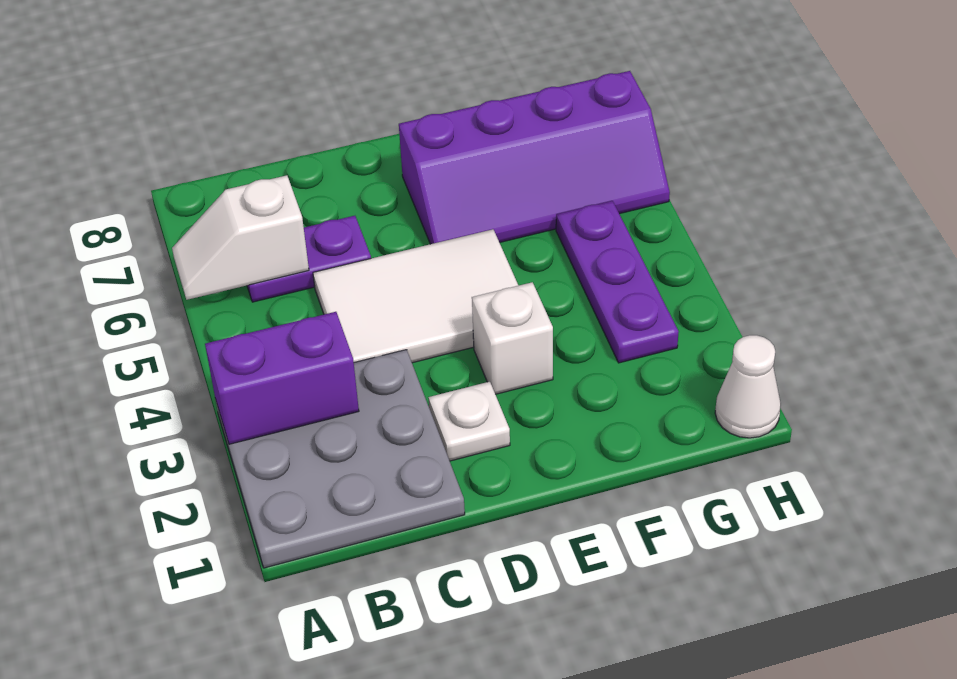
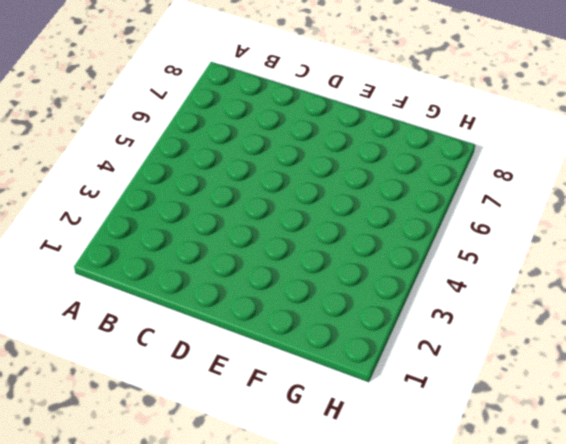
none -> grey plate A1:C3 level 1
none -> purple plate B6:C6 level 1

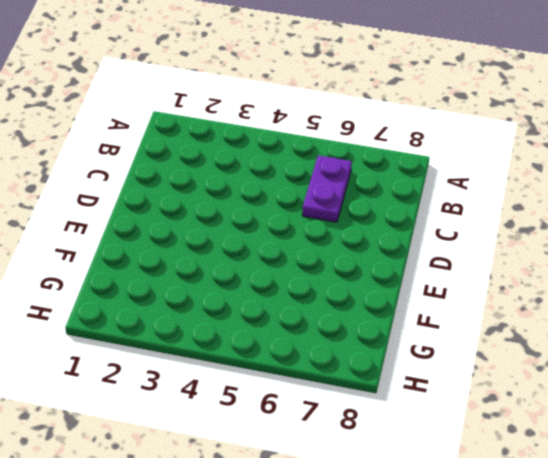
none -> grey plate A1:C3 level 1
none -> white tile C4:E5 level 1

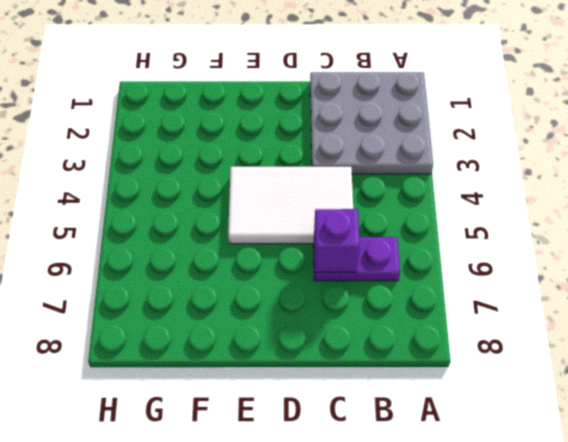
purple brick C6 level 2 -> none
none -> white plate D2 level 1
none -> white brick E3 level 1

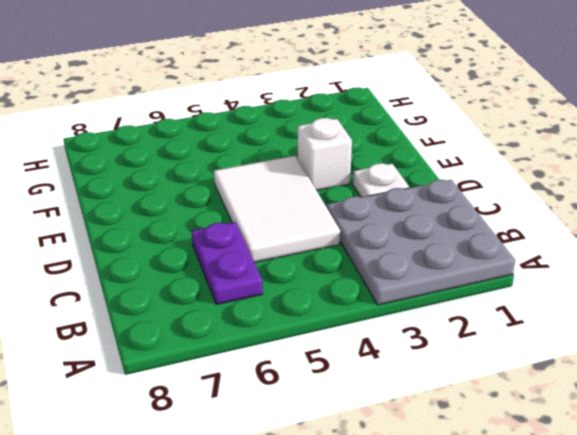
none -> purple slope E6:H7 level 1 top 7
none -> purple plate G3:G5 level 1

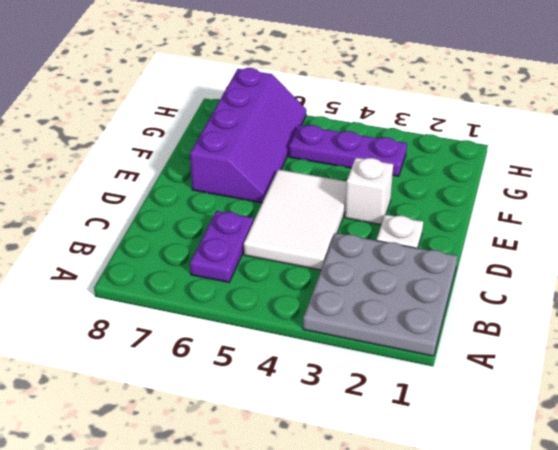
none -> white cone H1 level 1
none -> purple brick A3:B3 level 2

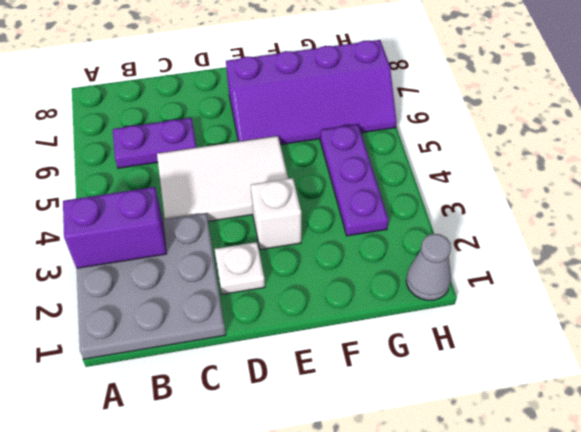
grey cone H1 level 1 -> white cone H1 level 1
none -> white slope A6:B6 level 2 top B

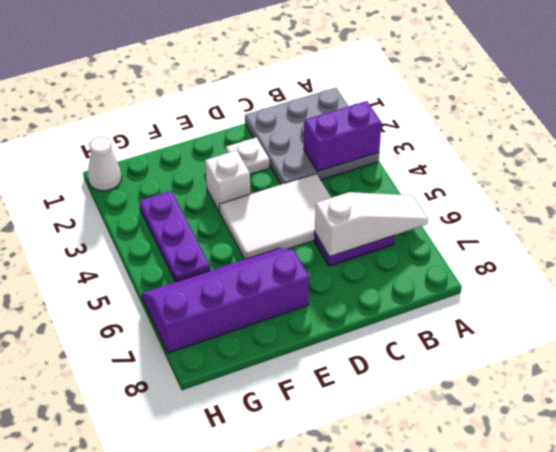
white slope A6:C6 level 2 top C -> white slope A6:B6 level 2 top B

